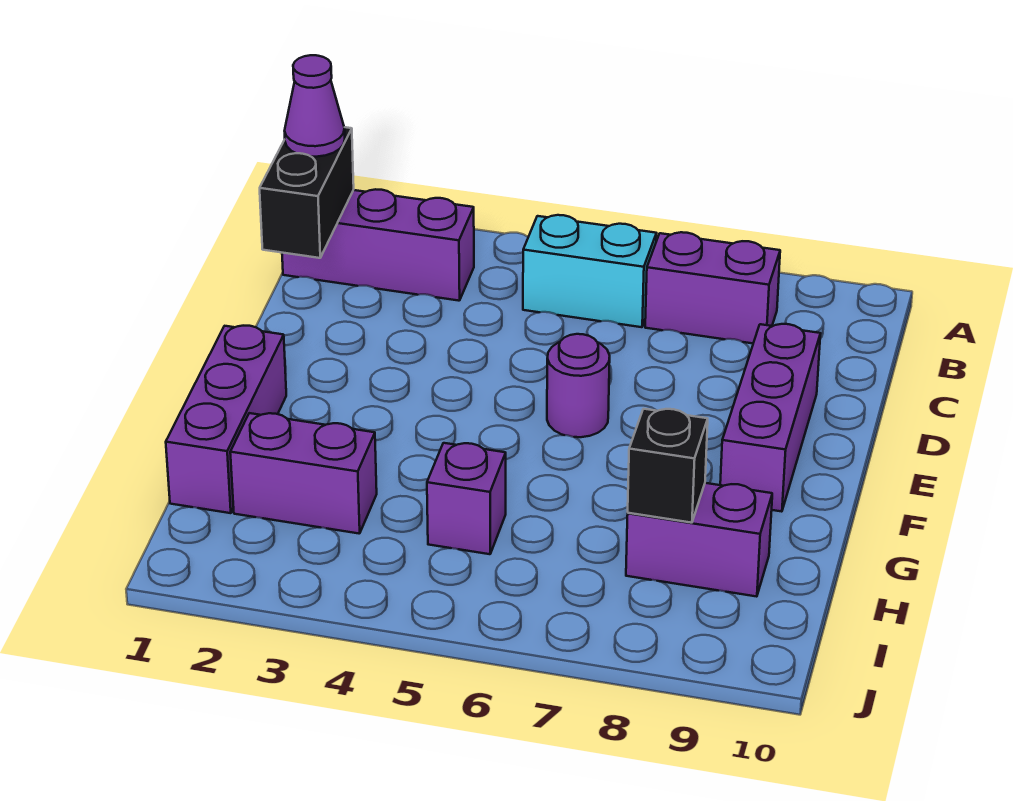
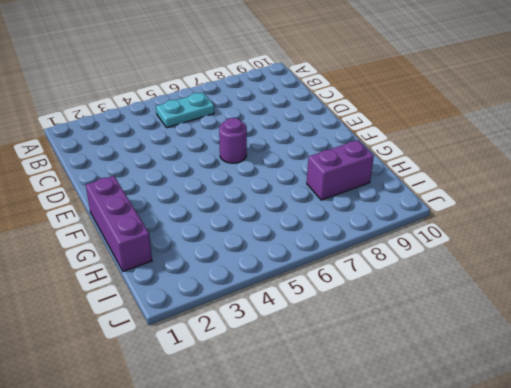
cyan plate B5:B6 level 1 -> cyan brick B5:B6 level 1
none -> purple brick B1:B3 level 1
none -> purple brick B7:B8 level 1
none -> purple brick D9:F9 level 1

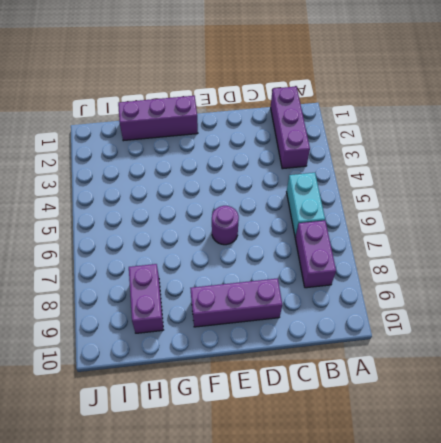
none -> purple brick H2:H3 level 1
none -> purple brick H5 level 1
none -> black brick B1:C1 level 2

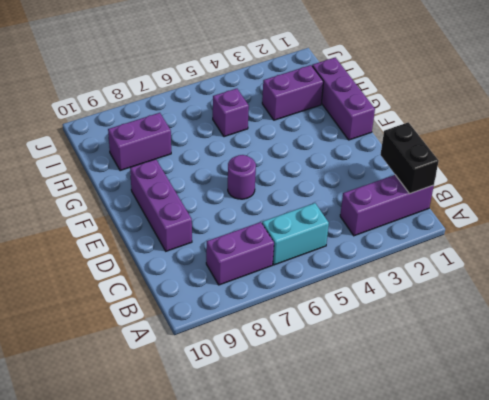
none -> black brick H8 level 2
none -> purple cone B1 level 3

